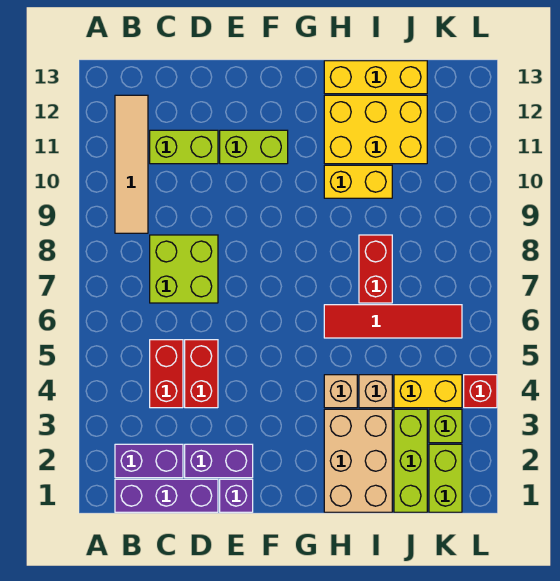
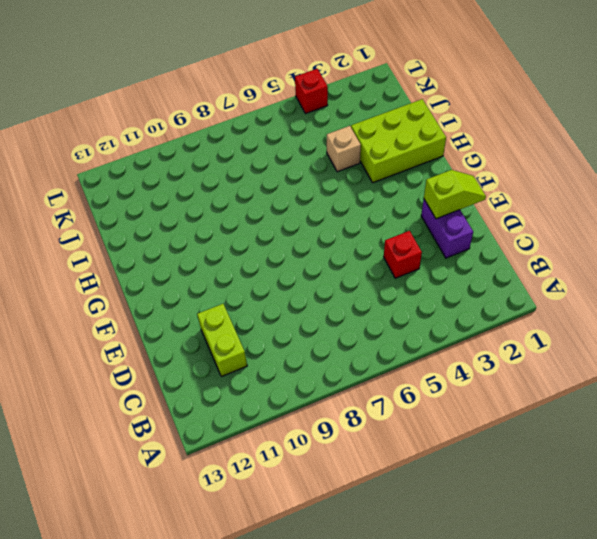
red brick D4 level 1 -> red brick D4:D5 level 1
lime slope E1:E2 level 2 top 2 -> none
lime brick H1:I3 level 1 -> tan brick H1:I3 level 1
none -> purple brick B1:D1 level 1
none -> purple brick B2:C2 level 1
none -> tan tile B9:B12 level 1

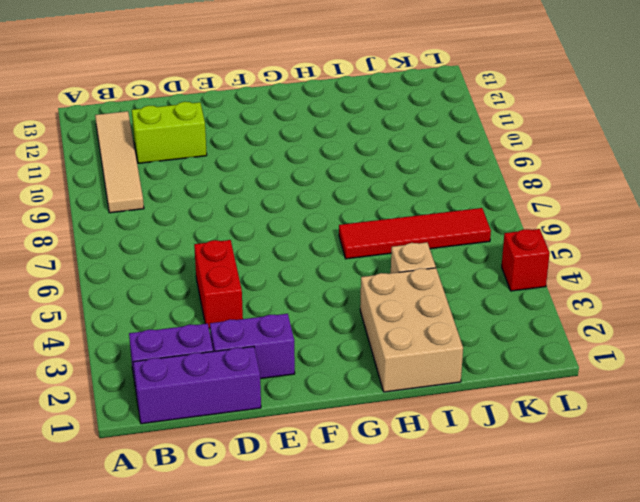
none -> red brick C4:C5 level 1
none -> lime brick C7:D8 level 1
none -> purple brick E1 level 1

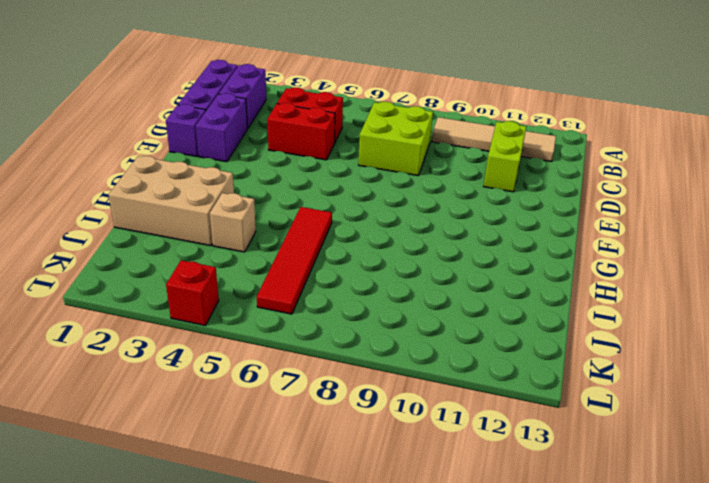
none -> lime brick E11:F11 level 1
none -> tan brick H4 level 1
none -> yellow brick H10:I10 level 1

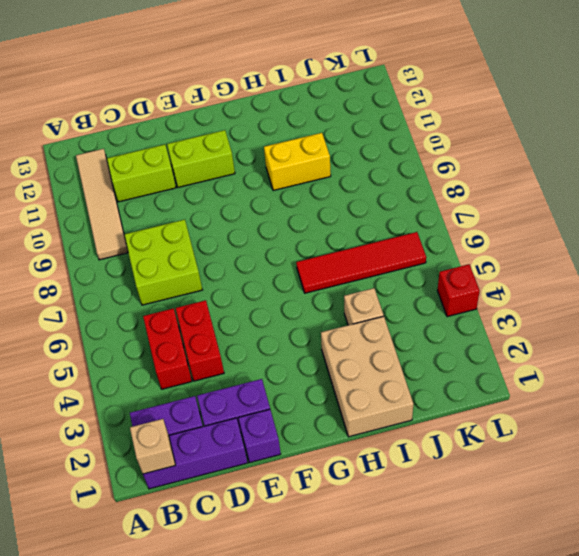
tan brick B1 level 2 -> tan brick H4 level 1
none -> yellow brick H11:J12 level 1
none -> yellow brick H13:J13 level 1
none -> red brick I7:I8 level 1

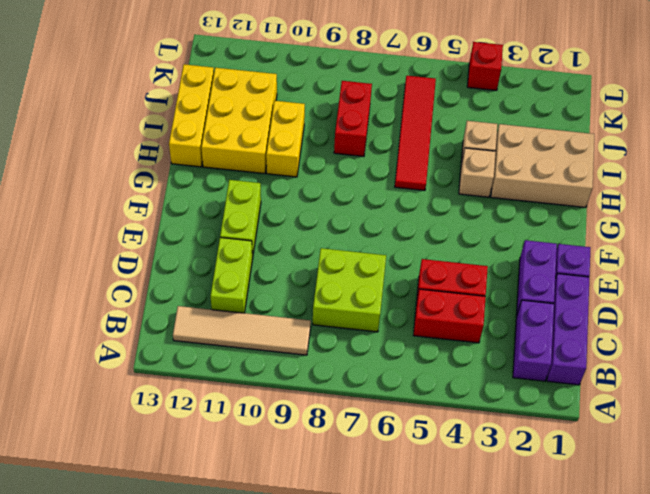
red brick I8:J8 level 1 -> red brick I7:I8 level 1
none -> lime brick J1:J3 level 1
none -> yellow brick J4:K4 level 1
none -> lime brick K1:K2 level 1

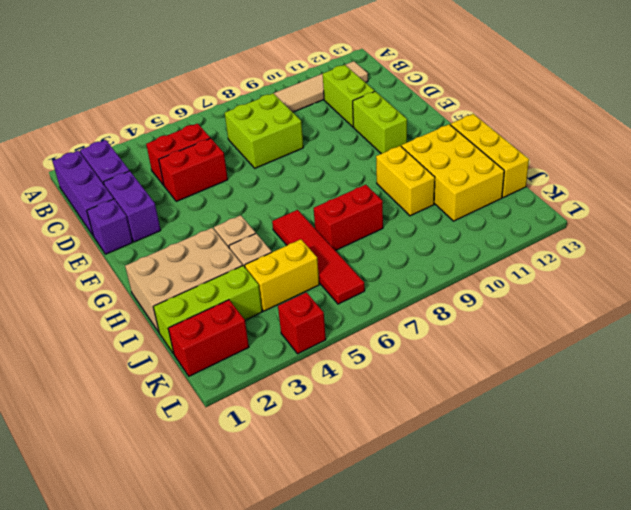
yellow brick J4:J5 level 1 -> yellow brick J4:K4 level 1
red brick K1:K2 level 1 -> lime brick K1:K2 level 1
none -> lime brick K3 level 1

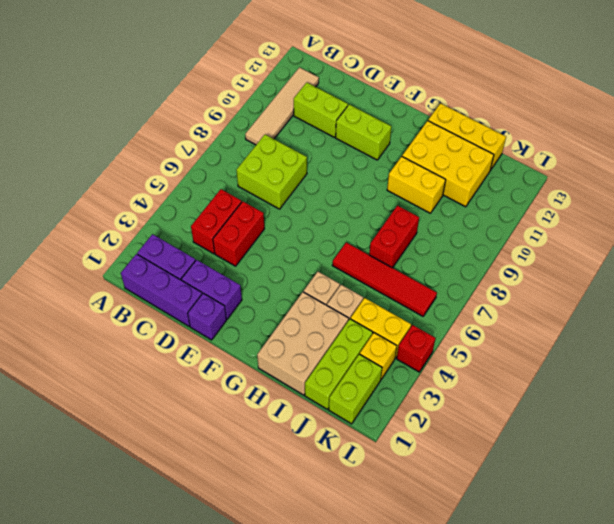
yellow brick K3 level 1 -> lime brick K3 level 1

